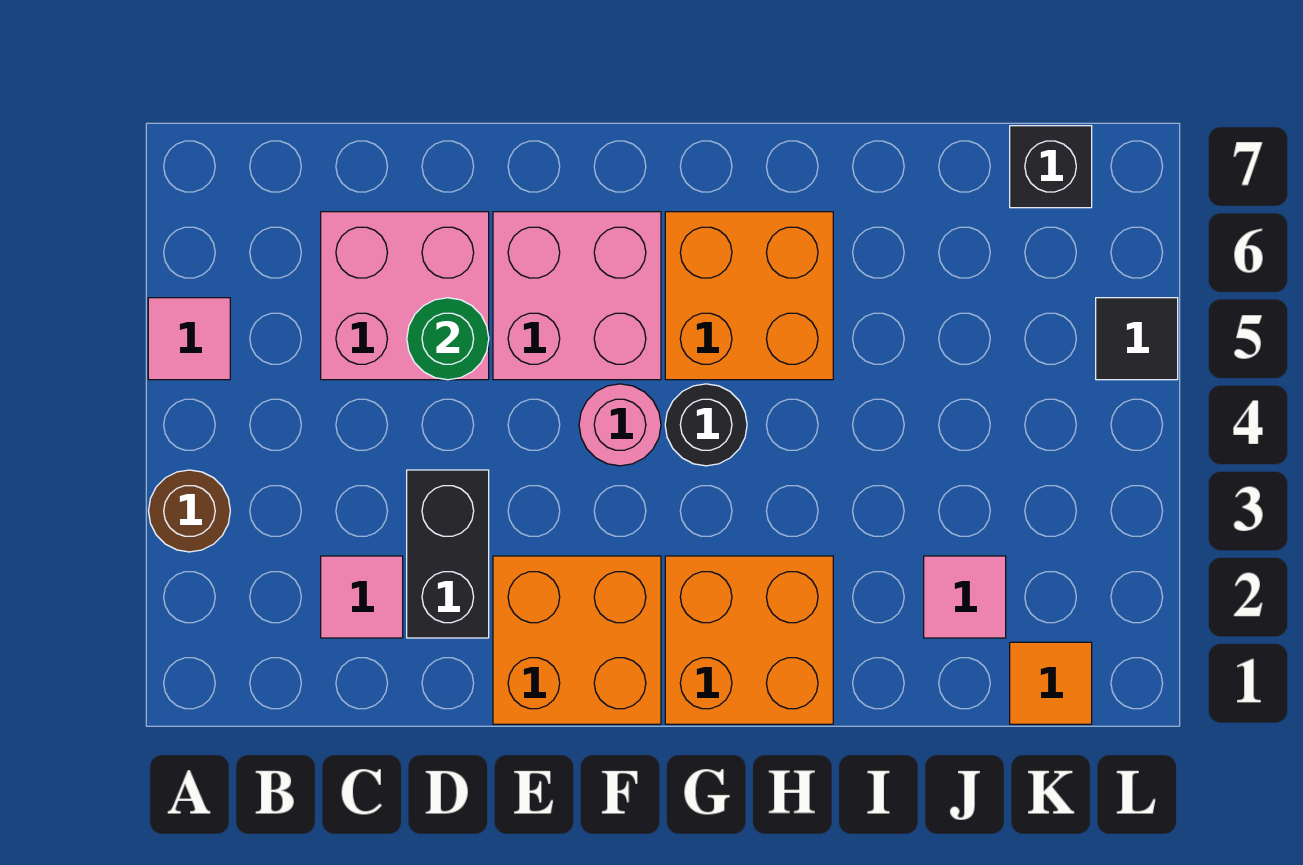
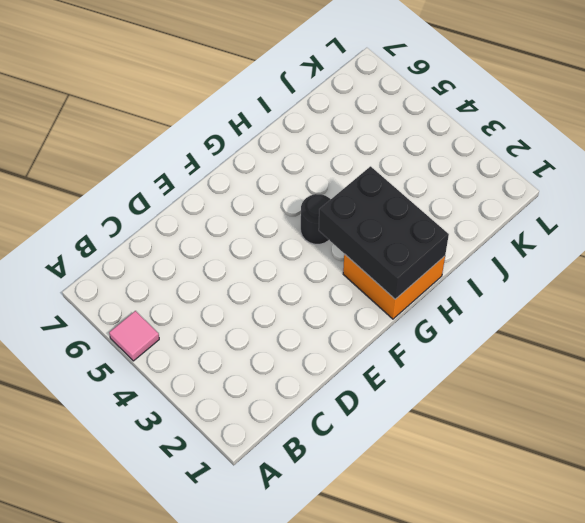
black brick G1:H3 level 2 -> none
none -> brown round brick A3 level 1
none -> pink tile C2 level 1
none -> pink brick C5:D6 level 1

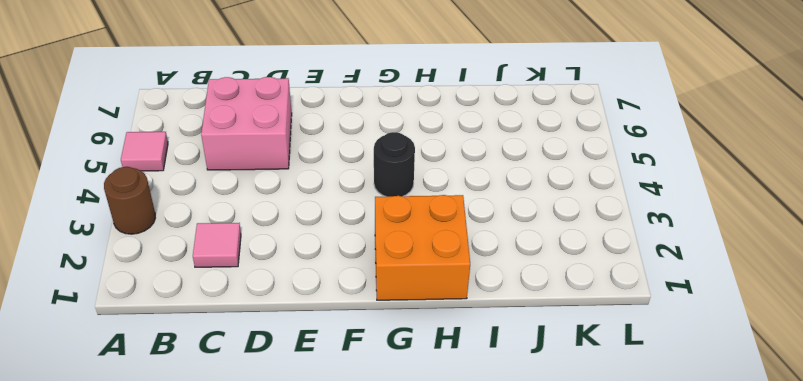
none -> black brick D2:D3 level 1
none -> orange brick E1:F2 level 1
none -> pink brick E5:F6 level 1

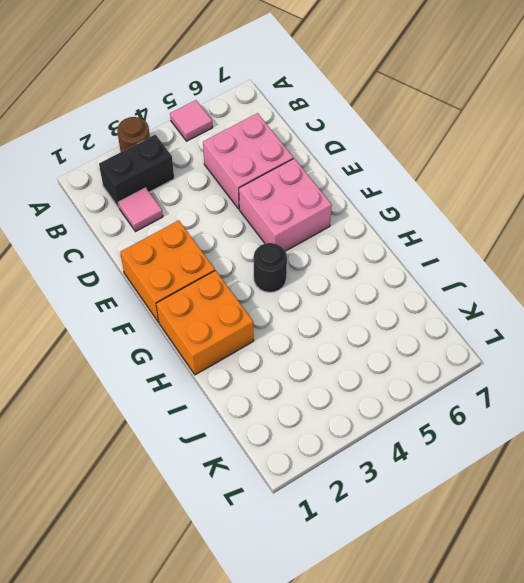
black brick B2:B3 level 1 -> black brick D2:D3 level 1
none -> pink round brick F4 level 1
none -> orange brick G5:H6 level 1
none -> pink tile J2 level 1

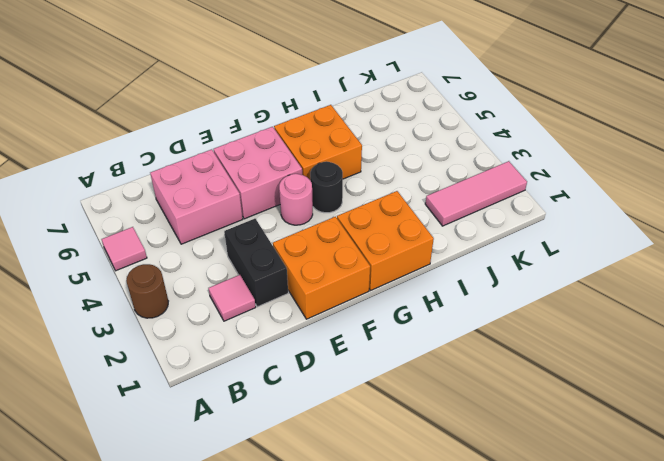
pink tile J2:L2 level 1 -> pink tile J2 level 1
none -> orange tile K1 level 1
none -> black brick K7 level 1
none -> black tile L5 level 1

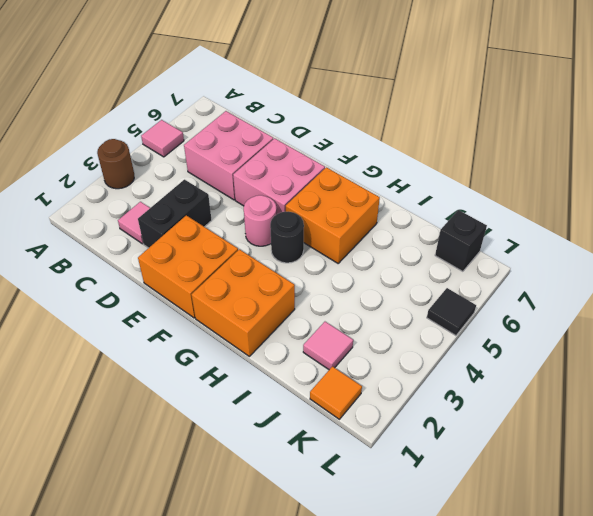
none -> green round brick D5 level 2

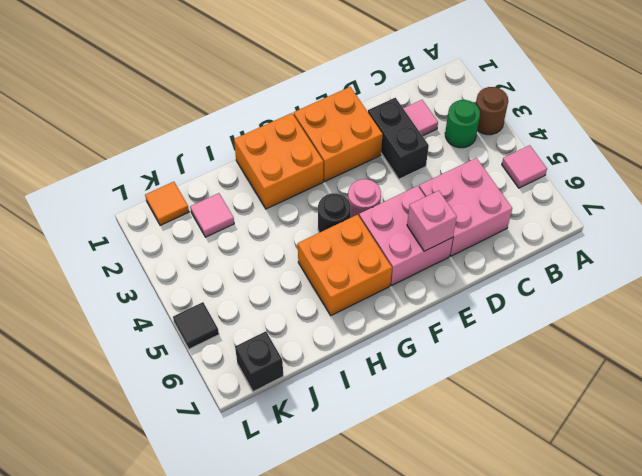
green round brick B3 level 1 -> green round brick D5 level 2
pink brick E6 level 2 -> none

